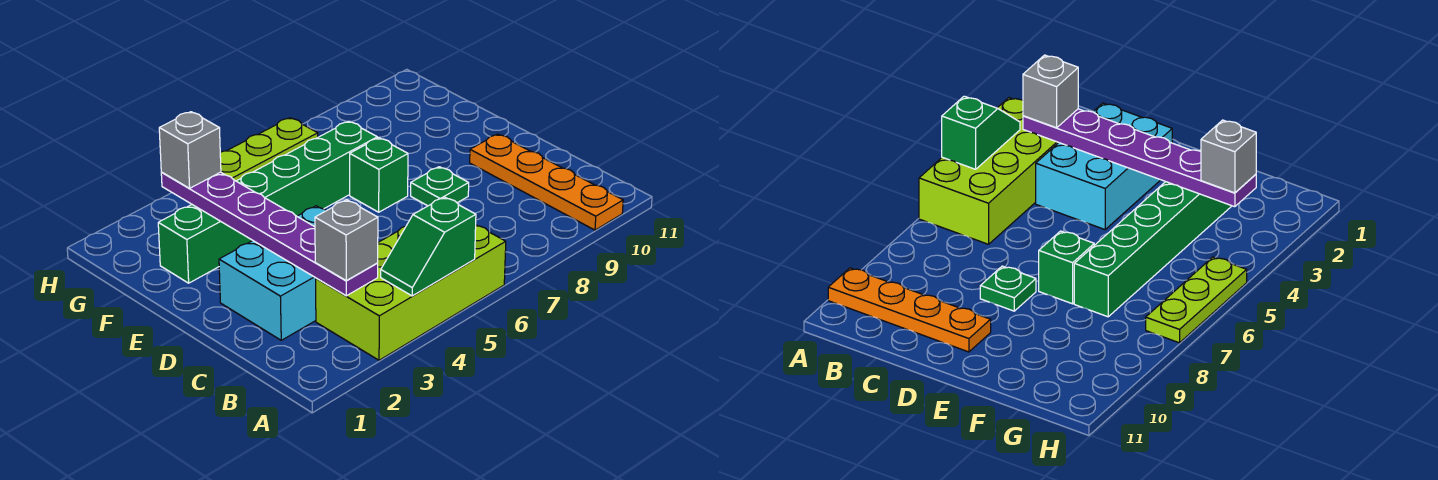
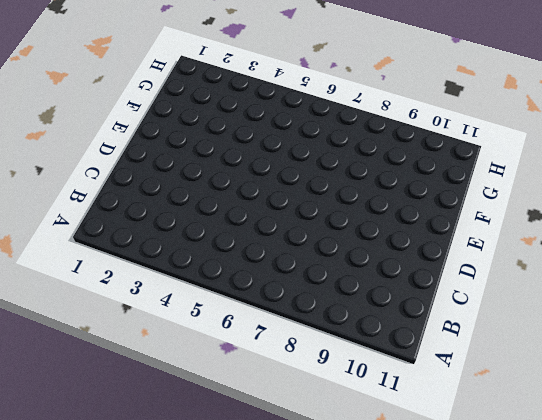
none -> lime brick A3:B6 level 1
none -> orange plate A10:D10 level 1

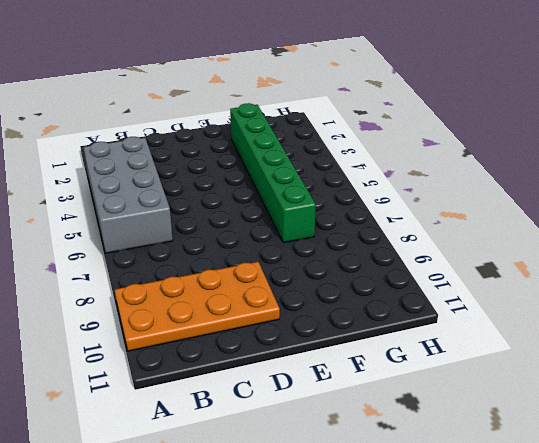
grey brick A3:B6 level 1 -> lime brick A3:B6 level 1
orange plate A9:D10 level 1 -> orange plate A10:D10 level 1
none -> cyan brick C2:D4 level 1
none -> green plate D8 level 1

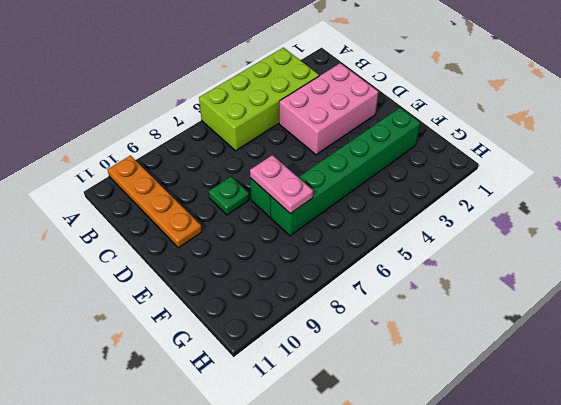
pink brick C2:D4 level 1 -> cyan brick C2:D4 level 1
pink plate E7:F7 level 2 -> none
none -> lime plate H5:H7 level 1
none -> green slope A4:A5 level 2 top 5

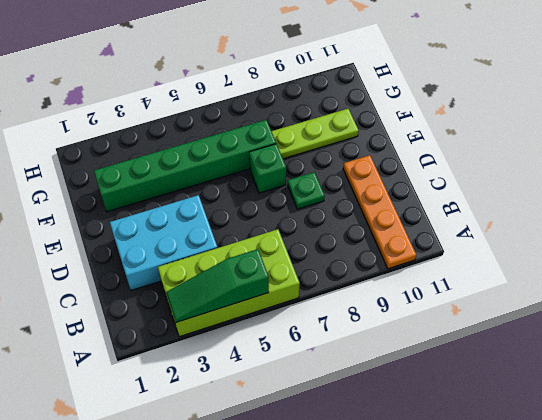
green slope A3:A5 level 2 top 5 -> green slope A4:A5 level 2 top 5
lime plate F8:F10 level 1 -> lime plate H5:H7 level 1
none -> purple plate B3:G3 level 2
none -> grey brick B3 level 3

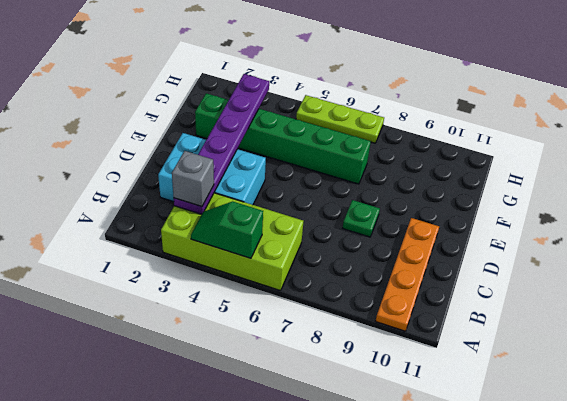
none -> green brick E7 level 1
none -> grey brick G3 level 3

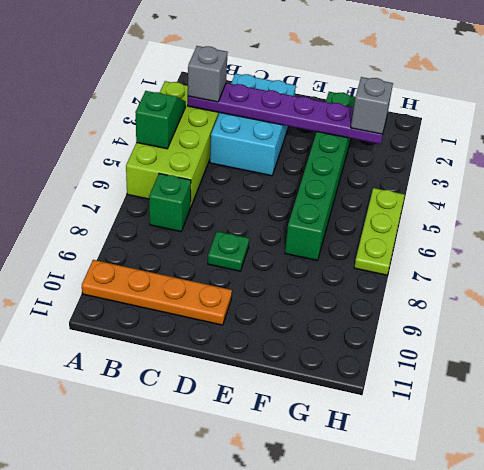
green brick B7 level 1 -> green brick E7 level 1

